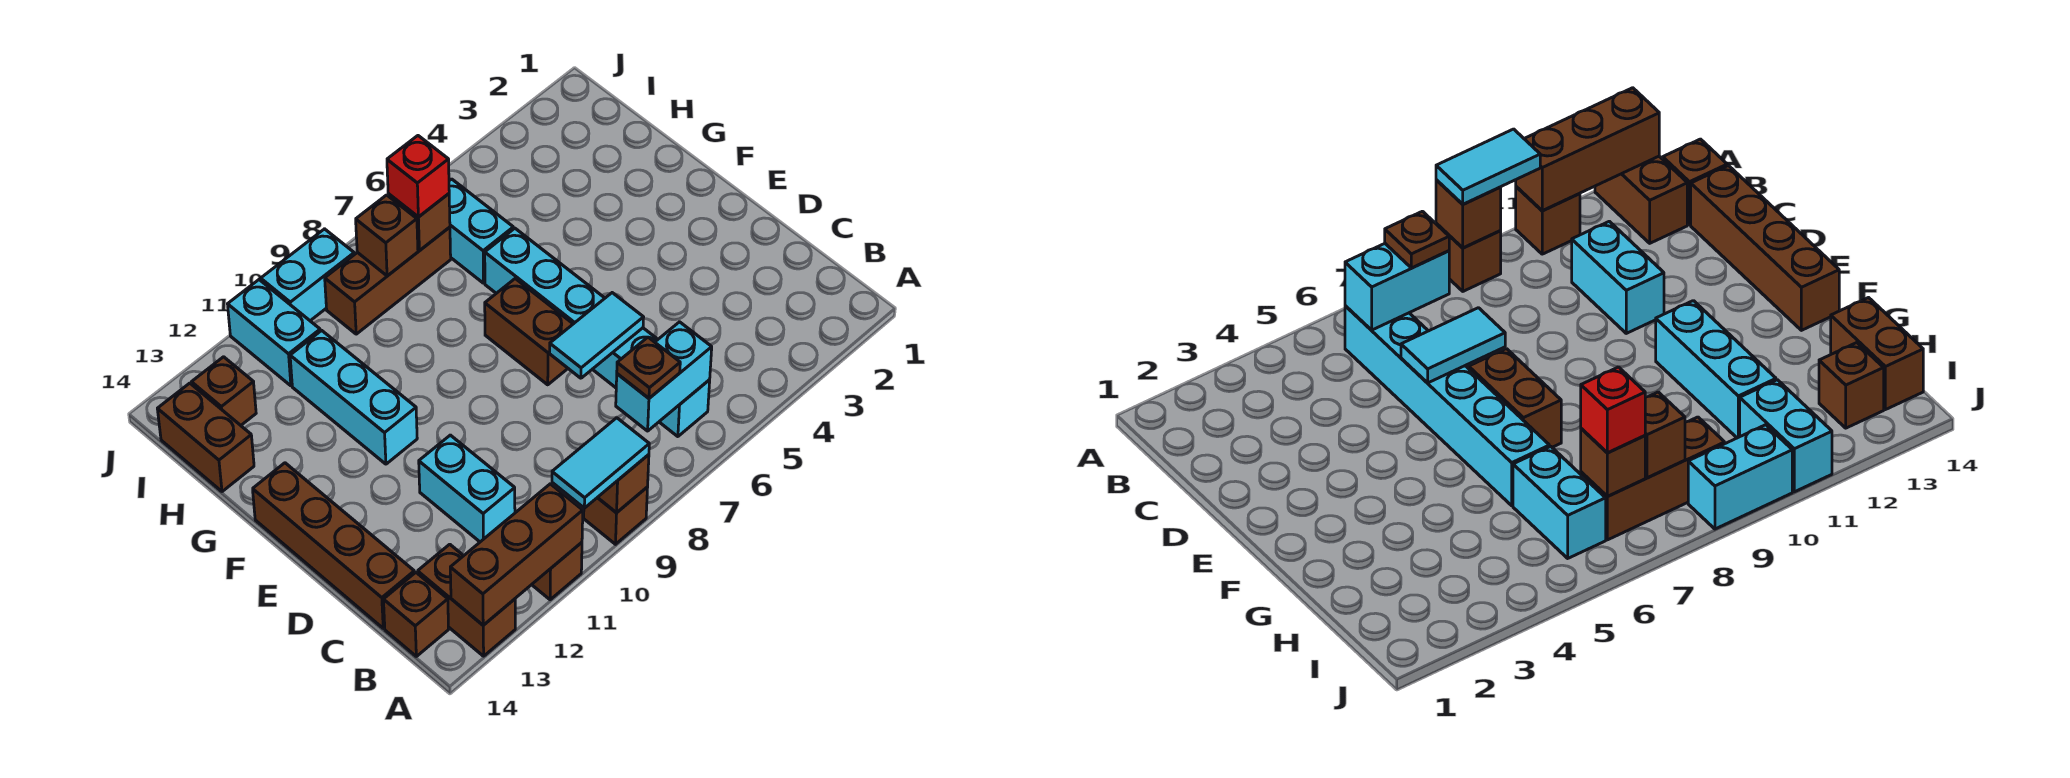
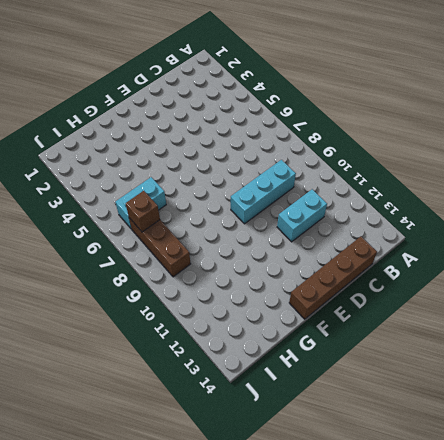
cyan brick C9:E9 level 1 -> cyan brick F11:H11 level 1
none -> brown brick A9 level 1
none -> brown brick A11 level 1
none -> brown brick A13:B13 level 1

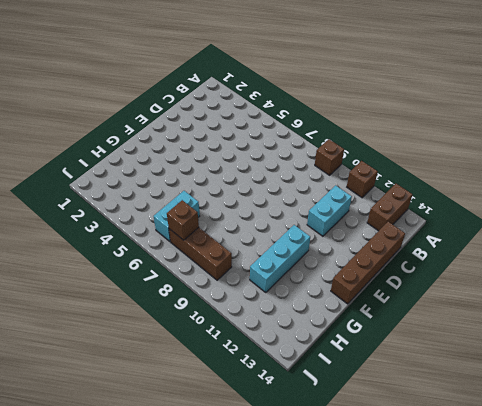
none -> cyan brick B6:G6 level 1
none -> brown brick B14 level 1
none -> brown brick E7:F7 level 1

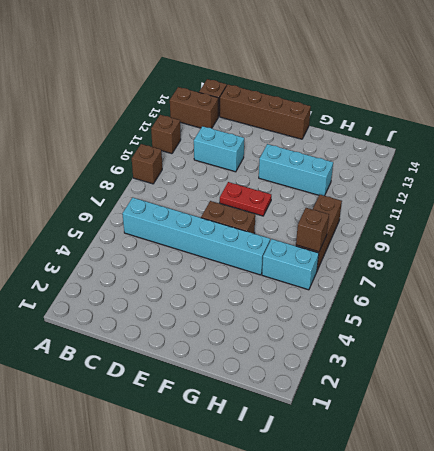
red plate E9:F9 level 1 -> none
none -> brown brick H14:I14 level 1
none -> cyan brick I11:J11 level 1
none -> brown brick I13 level 1

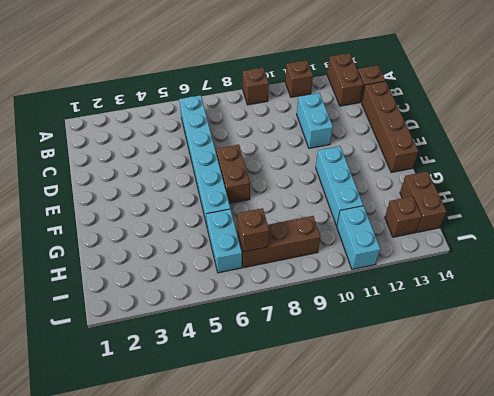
none -> cyan brick J9:J10 level 1
none -> brown brick A9 level 2
none -> brown brick A11:A13 level 2

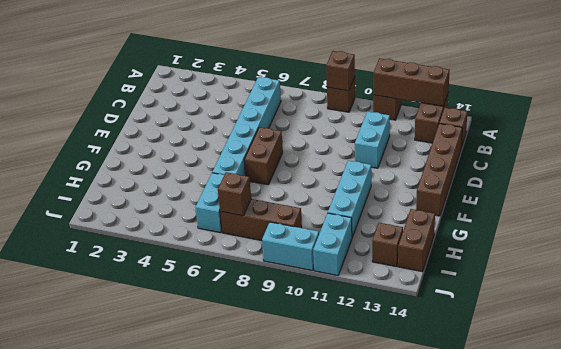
none -> cyan brick B6:B7 level 2
none -> cyan tile D6:D7 level 2
none -> brown brick I8 level 2

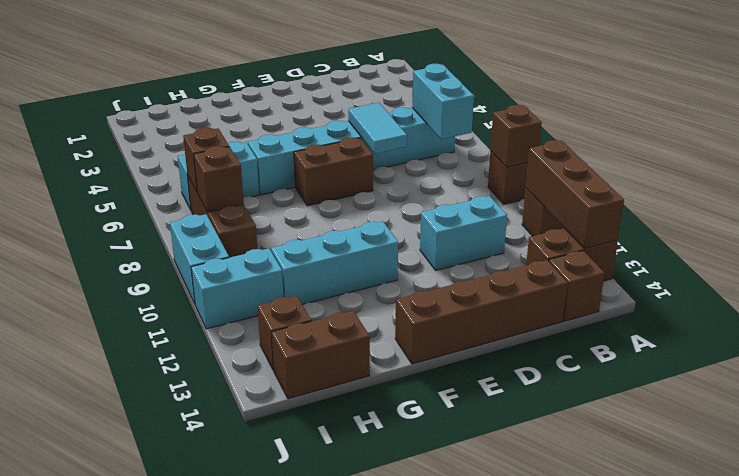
none -> cyan tile A9:A10 level 3
none -> brown plate B7 level 3
none -> red brick I7 level 3

